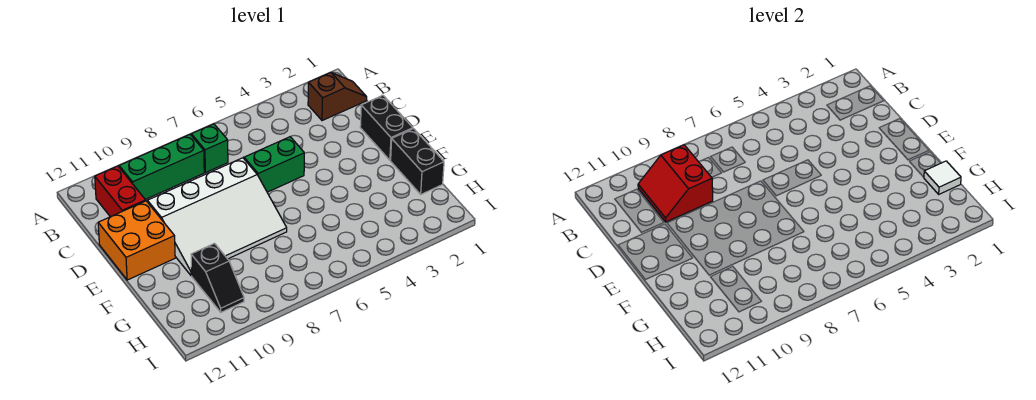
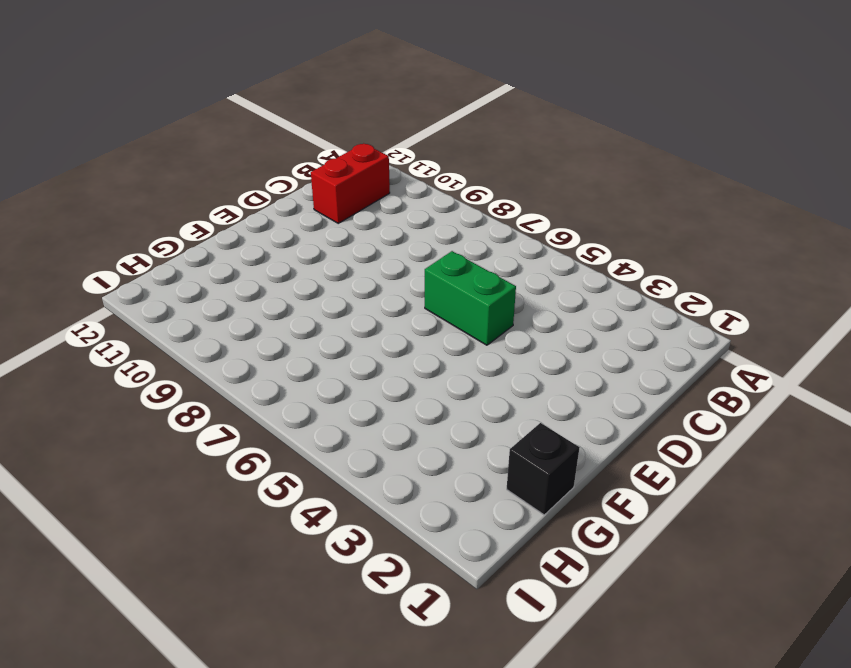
black brick G1 level 1 -> black brick F1:G1 level 1
none -> brown slope B1:B2 level 1 top 2
none -> green brick B7 level 1
none -> green brick B8:B10 level 1

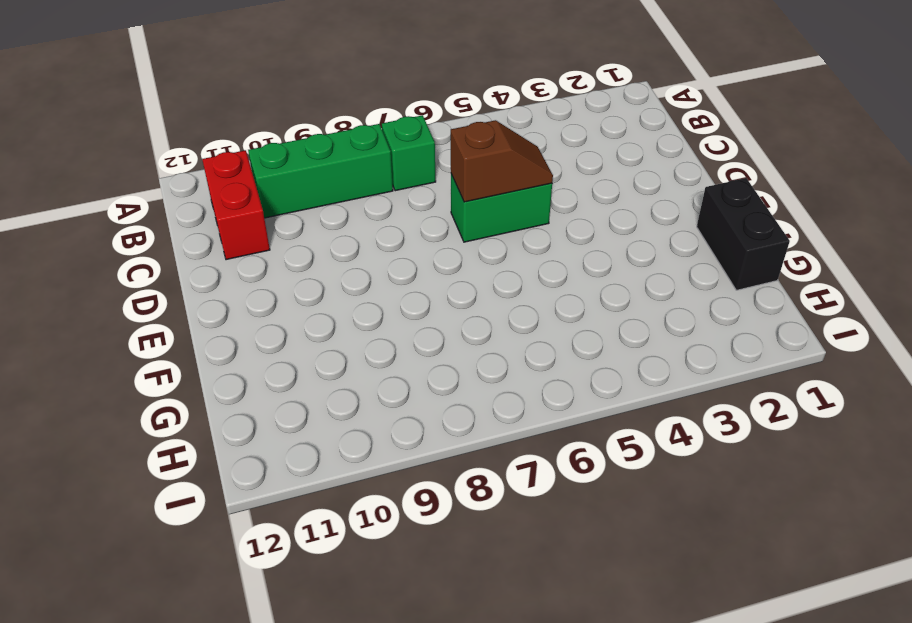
brown slope D5:D6 level 2 top 6 -> brown slope B1:B2 level 1 top 2
none -> black brick D1:E1 level 1
none -> white slope D7:F10 level 1 top D
none -> orange brick D11:E12 level 1

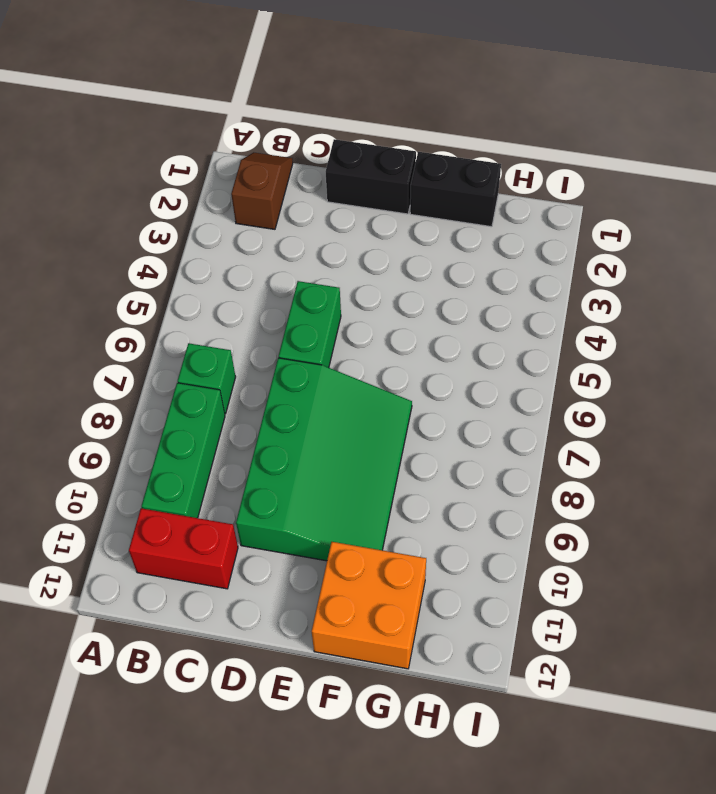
green slope D7:F10 level 1 top D -> white slope D7:F10 level 1 top D
orange brick F11:G12 level 1 -> orange brick D11:E12 level 1
none -> black slope G10:H10 level 1 top G
none -> red slope B9:C10 level 2 top 9
none -> white tile G1 level 2

